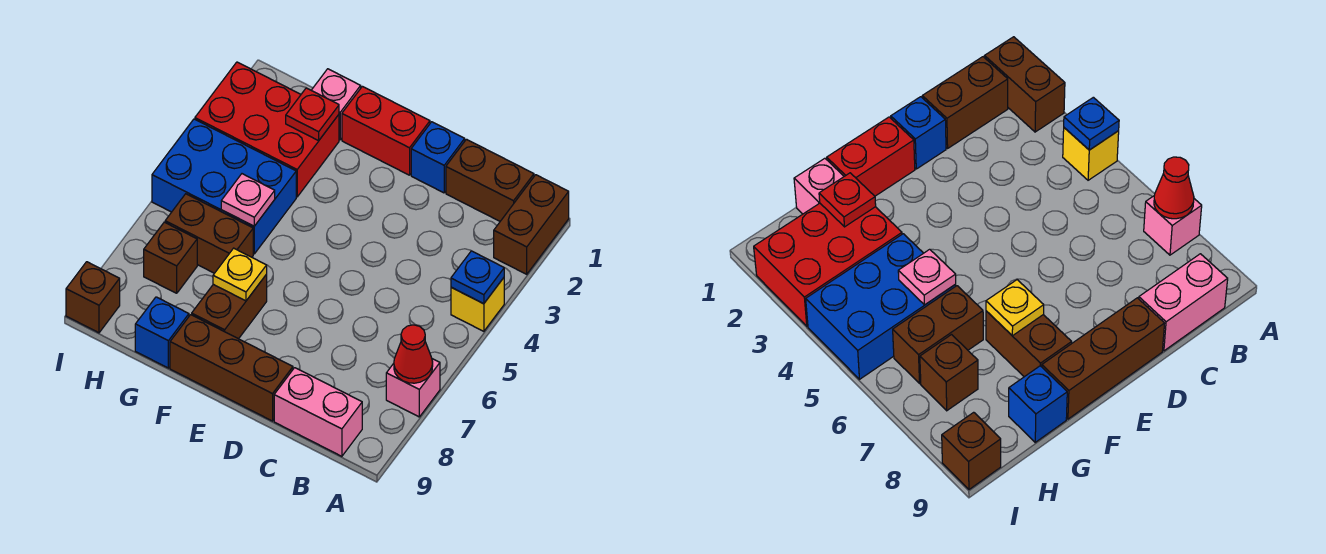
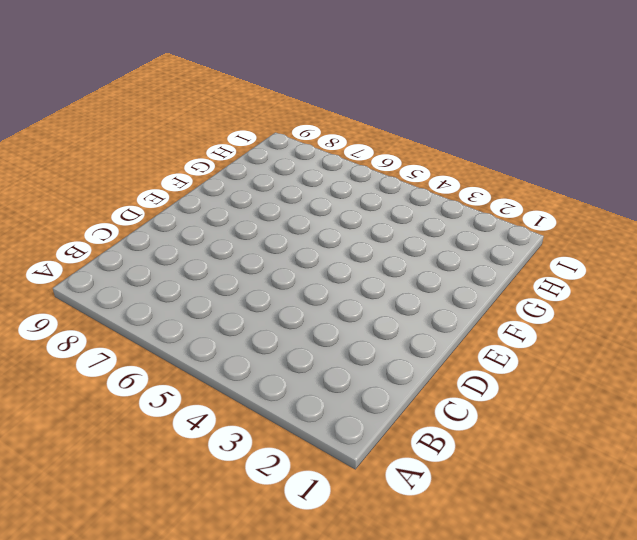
none -> brown brick A1:A2 level 1
none -> yellow brick A4 level 1
none -> pink brick A7 level 1

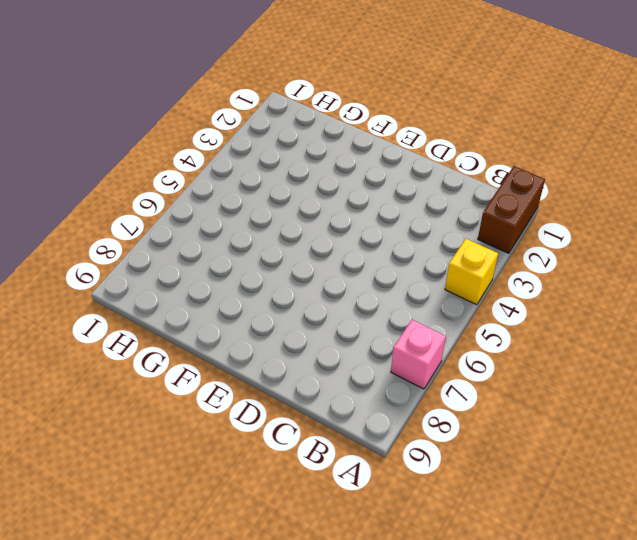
none -> brown brick B1:C1 level 1
none -> pink brick B9:C9 level 1
none -> blue brick D1 level 1

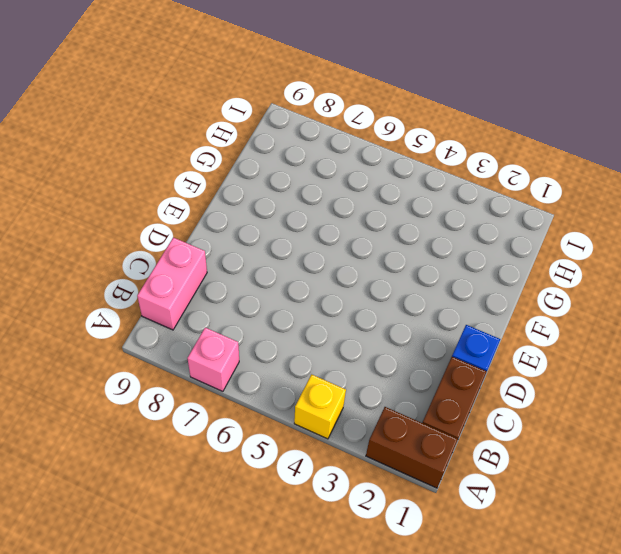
none -> brown brick D9:F9 level 1
none -> red brick E1:F1 level 1
none -> brown brick F7:F8 level 1

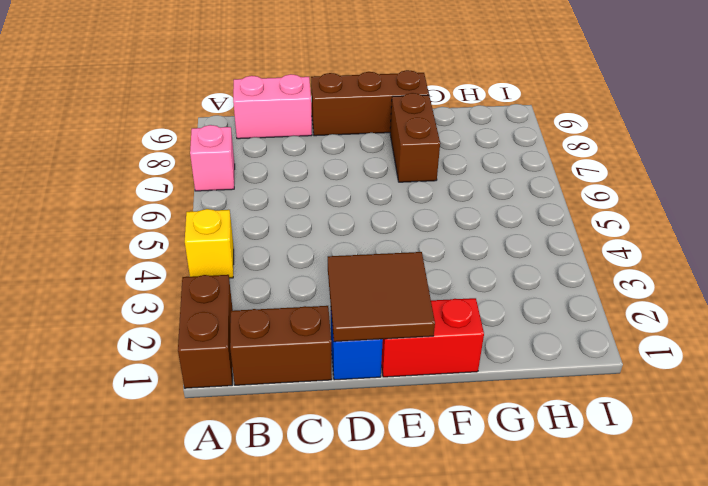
brown tile D1:E2 level 2 -> none
none -> pink brick G1 level 1
none -> red brick G2:I3 level 1
none -> blue brick G4:I5 level 1

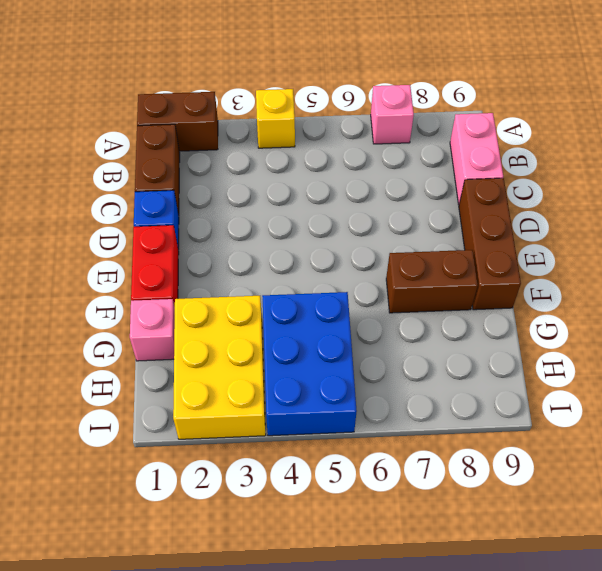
yellow brick G2:I3 level 1 -> red brick G2:I3 level 1
none -> brown brick G6:H6 level 1
none -> blue brick G9 level 1
none -> brown brick H7 level 1

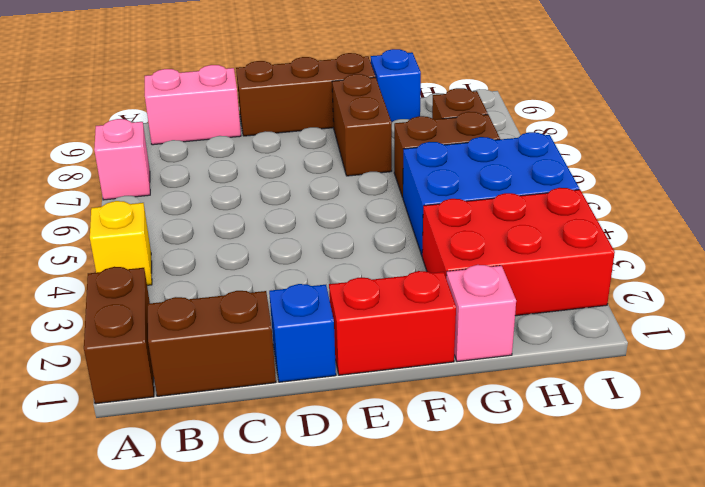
none -> brown brick I9 level 1
none -> blue plate A4 level 2
none -> red cone A7 level 2

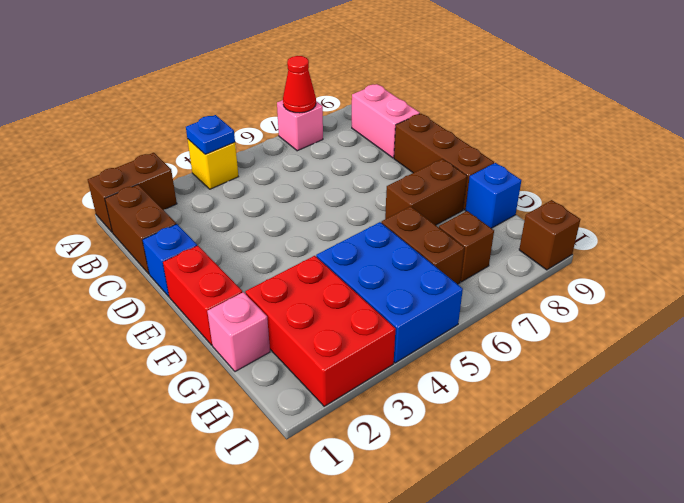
none -> yellow plate F7 level 2
none -> red plate G2 level 2
none -> pink plate G5 level 2

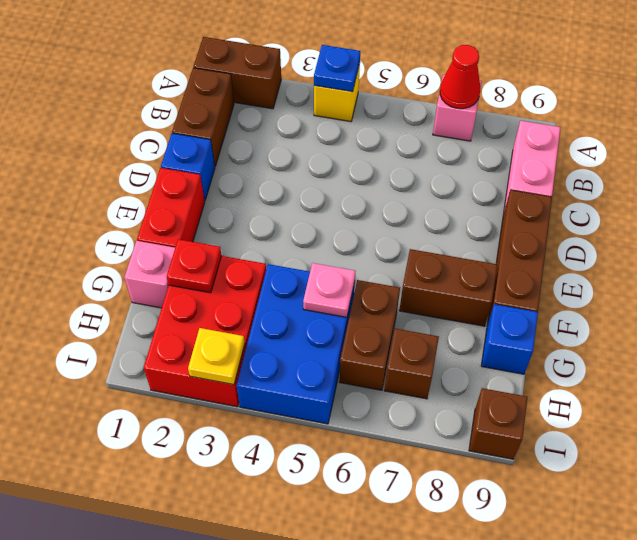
yellow plate I3 level 2 -> yellow plate F7 level 2

